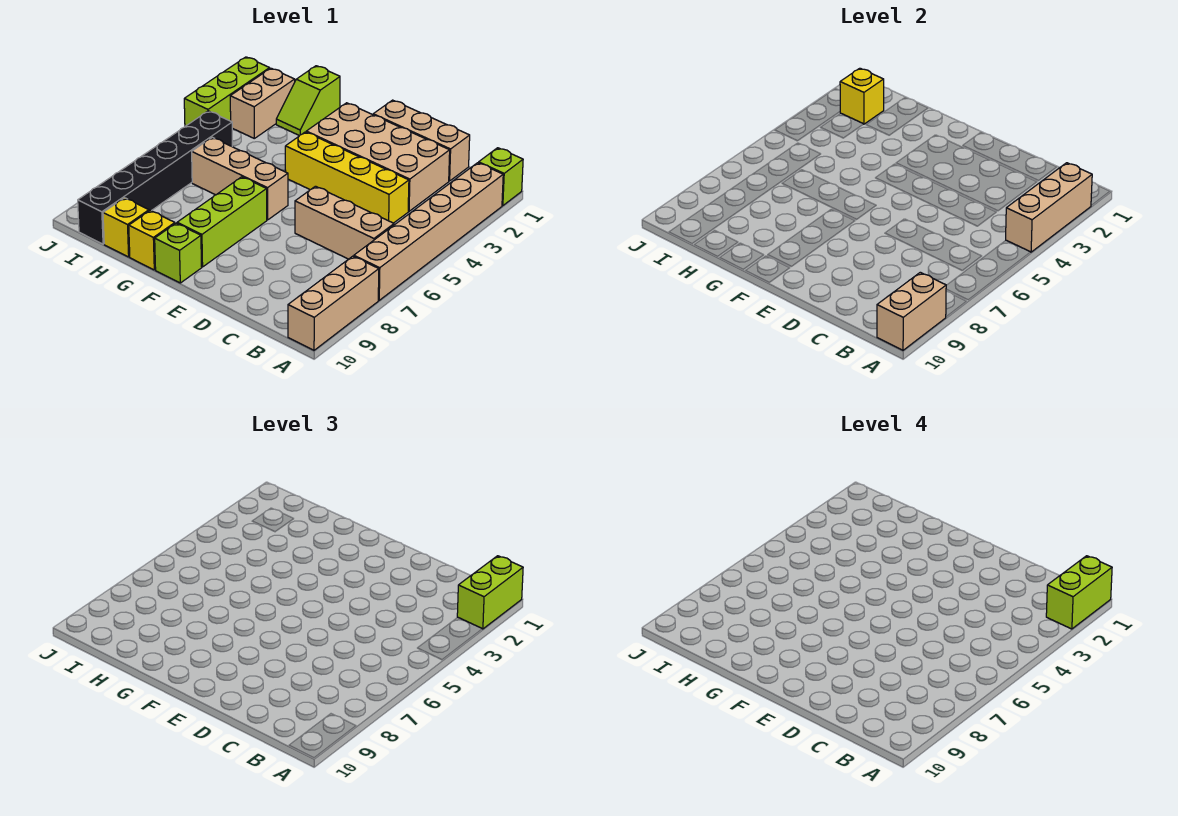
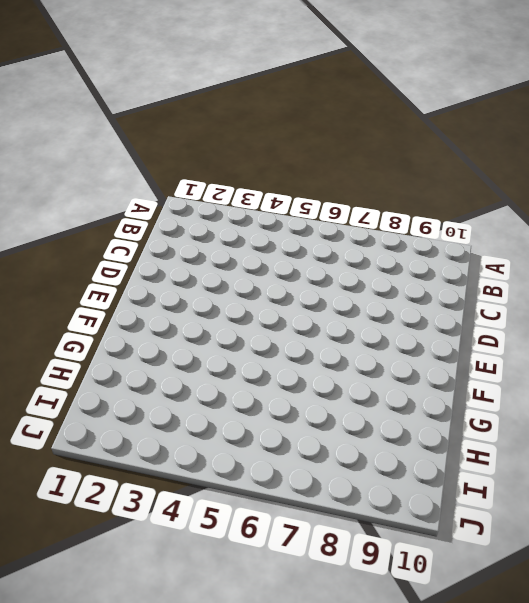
none -> lime brick A1 level 1
none -> tan brick A2:A7 level 1
none -> tan brick A8:A10 level 1

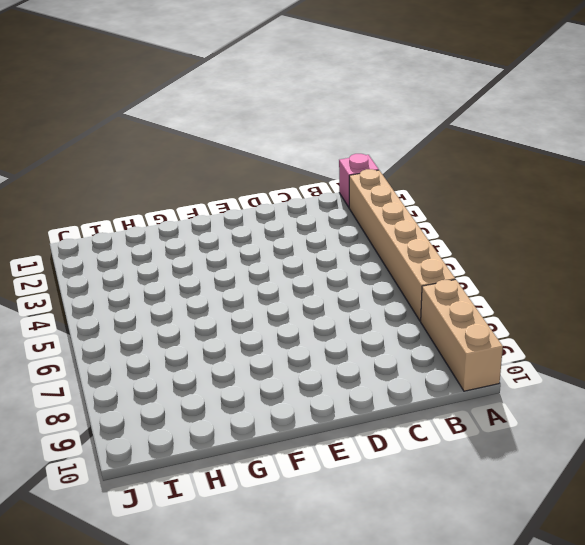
pink brick A1 level 1 -> lime brick A1 level 1
none -> tan brick B6:D6 level 1
none -> tan brick C1:E1 level 1
none -> tan brick C2:F3 level 1

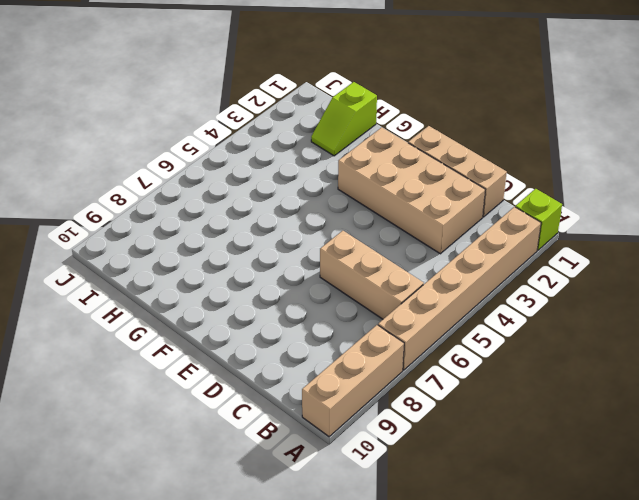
none -> yellow brick C4:F4 level 1
none -> tan brick F6:H6 level 1
none -> lime brick F7:F9 level 1

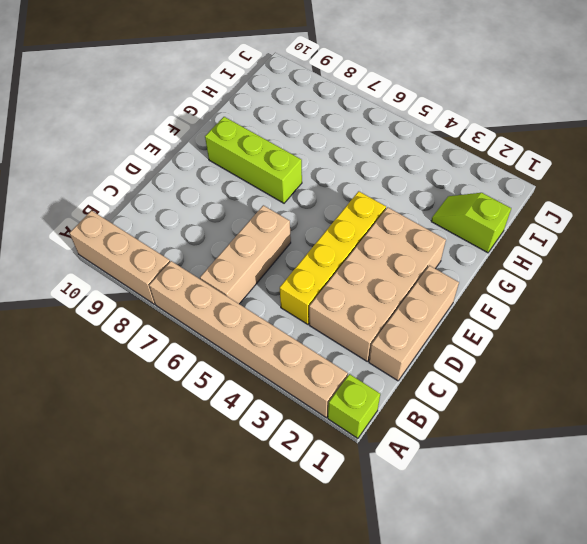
none -> tan brick F6:H6 level 1
none -> lime brick F10 level 1
none -> yellow brick G10 level 1

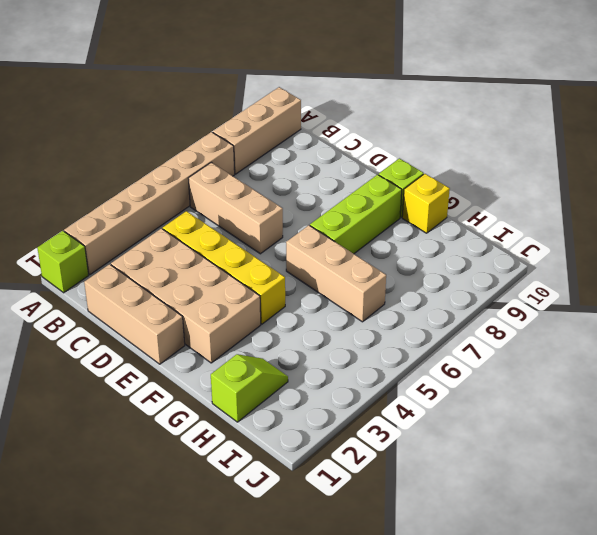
none -> yellow brick H10 level 1
none -> tan brick I2:I3 level 1
none -> black brick I5:I10 level 1

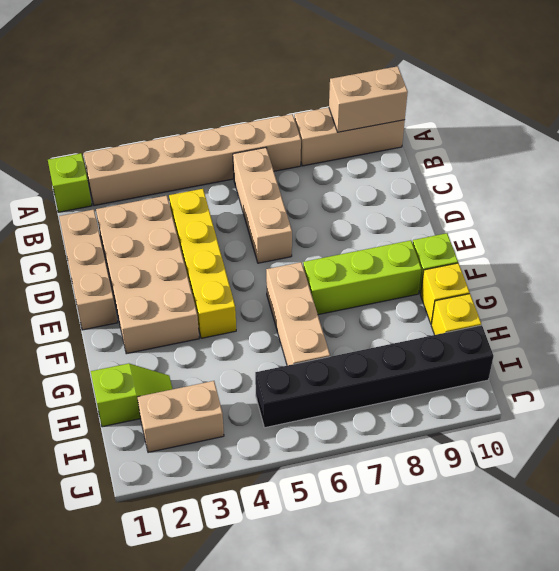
none -> lime brick J2:J4 level 1
none -> tan brick A2:A4 level 2
none -> yellow brick I2 level 2

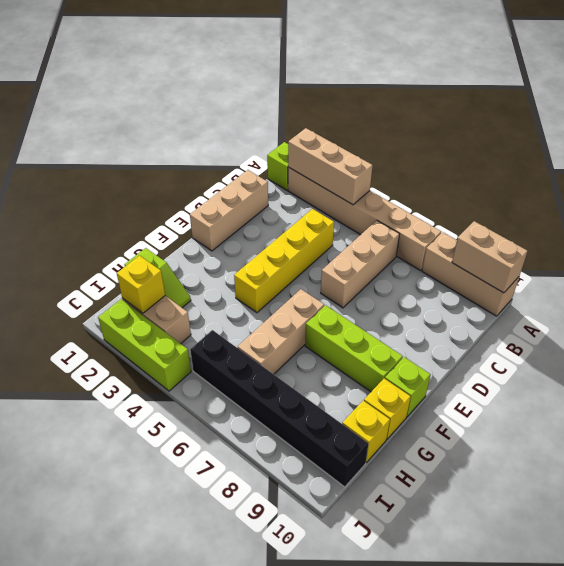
none -> tan brick C2:F3 level 1
none -> lime brick A1:A2 level 3
none -> lime brick A1:A2 level 4

